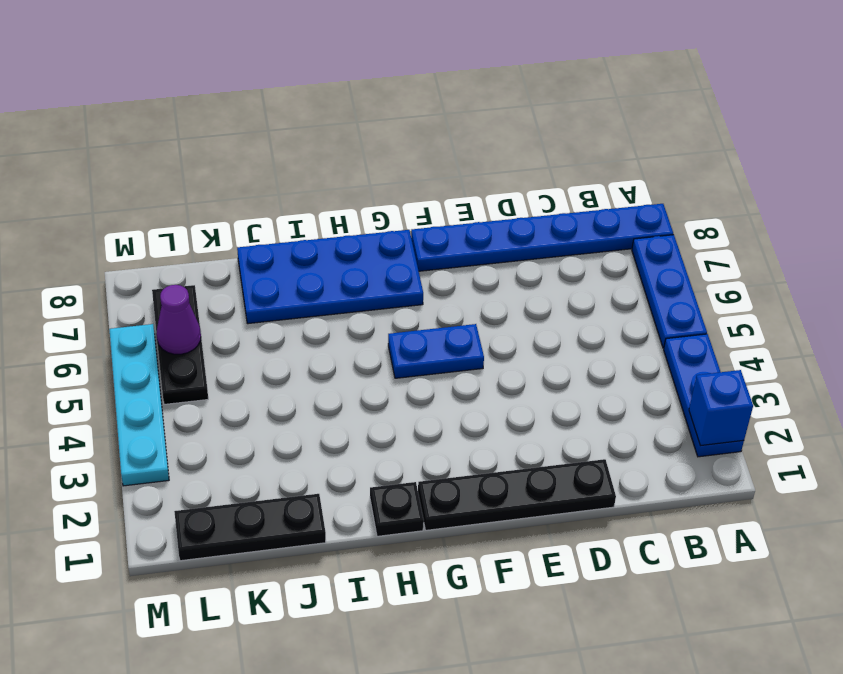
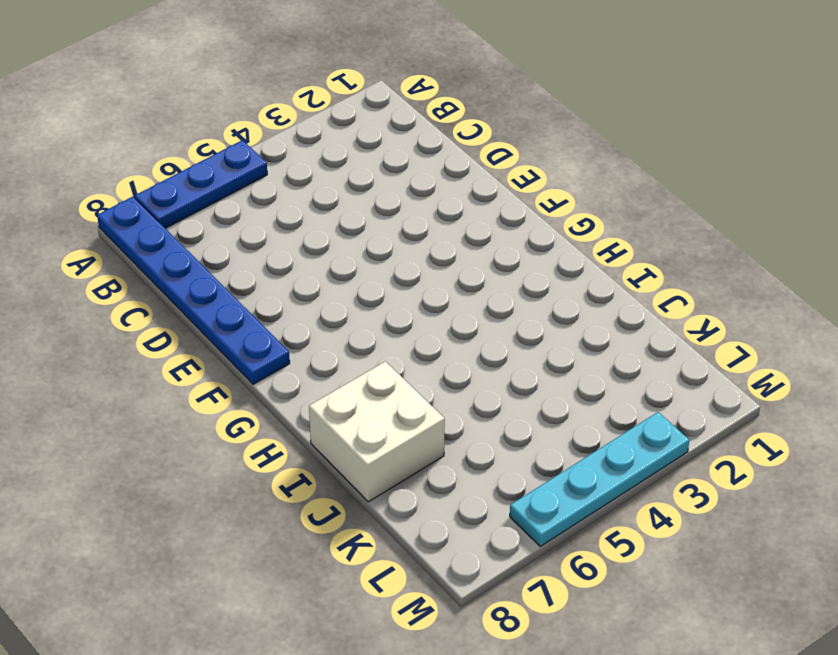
white brick I7:J8 level 1 -> blue plate G7:J8 level 1
none -> blue plate A2:A4 level 1
none -> black plate D1:G1 level 1
none -> blue plate F5:G5 level 1

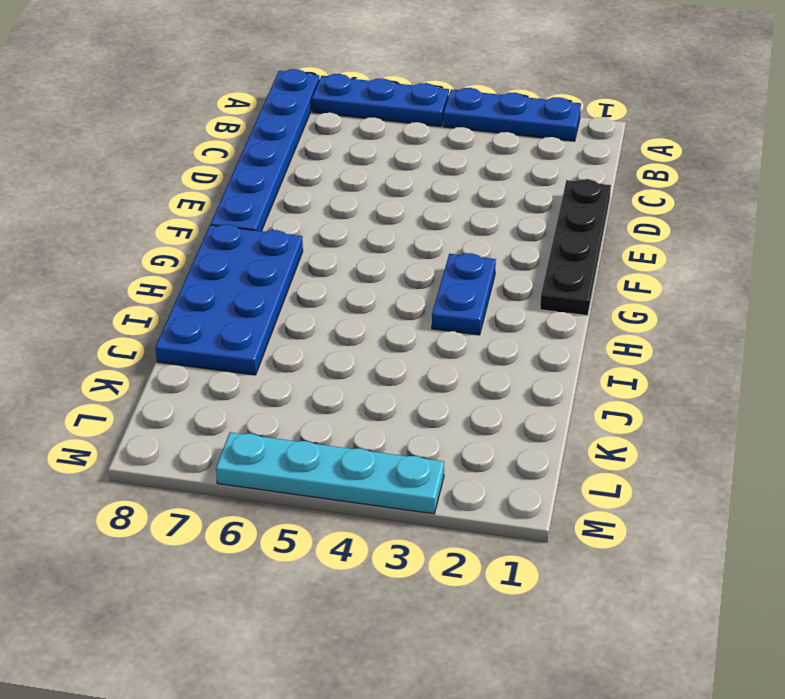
blue plate G3:H3 level 1 -> blue plate F5:G5 level 1
none -> black plate H1 level 1
none -> black plate J1:L1 level 1
none -> black plate L5:L7 level 1

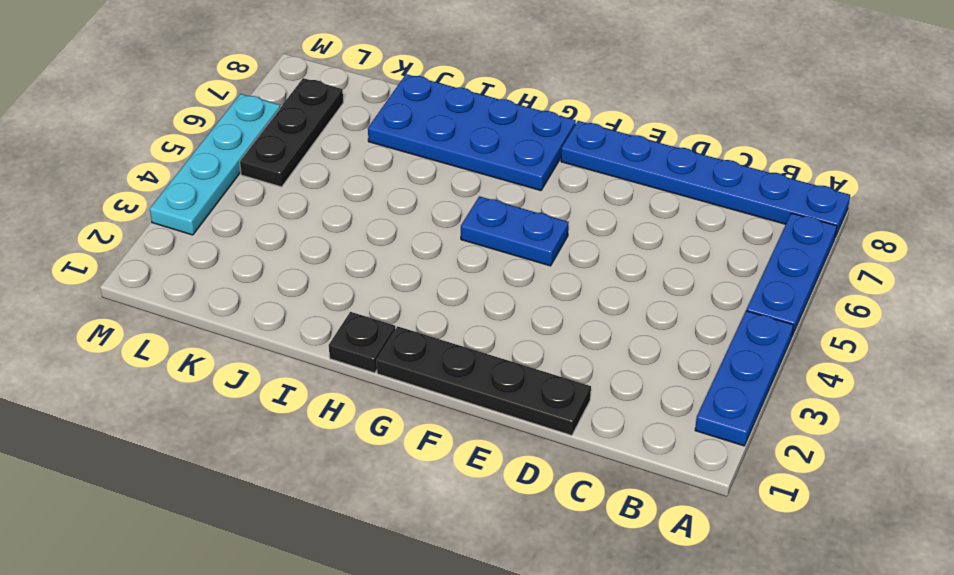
none -> black plate J1:L1 level 1
none -> blue brick A2 level 2
none -> purple cone L6 level 2

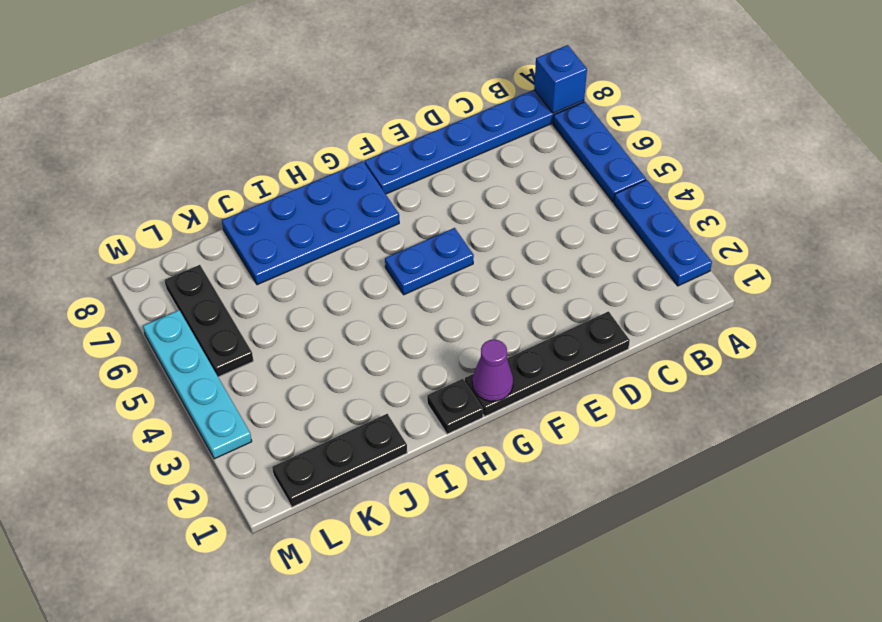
blue brick A8 level 2 -> blue brick A2 level 2
purple cone G1 level 2 -> purple cone L6 level 2

